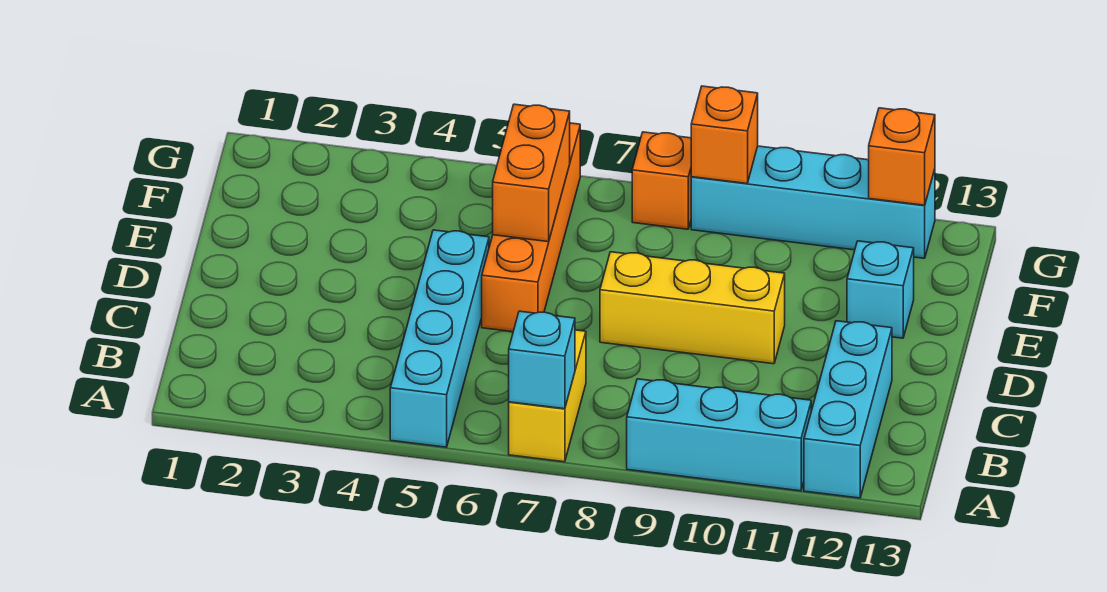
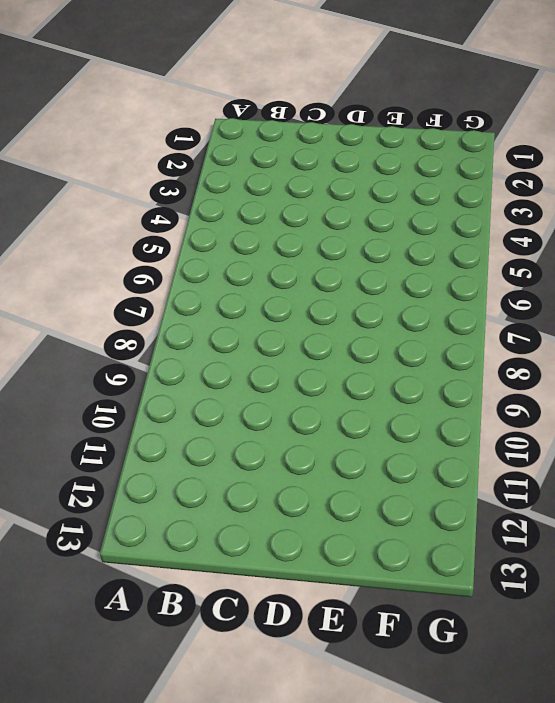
none -> cyan brick A5:D5 level 1
none -> yellow brick A7:B7 level 1
none -> cyan brick A9:A11 level 1

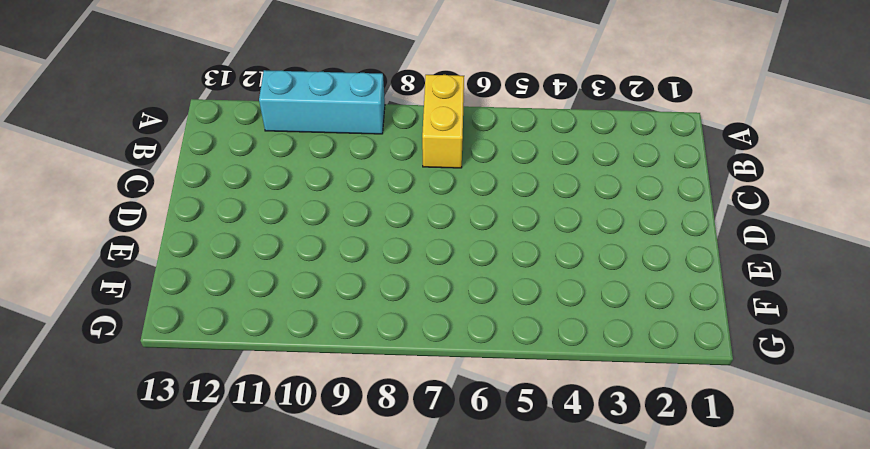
none -> cyan brick A5:D5 level 1
none -> cyan brick A12:C12 level 1
none -> orange brick D6:G6 level 1

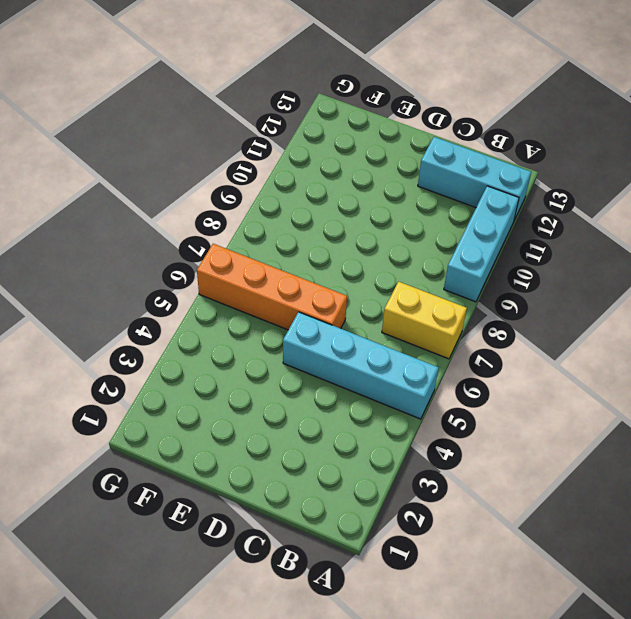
none -> yellow brick D8:D10 level 1
none -> cyan brick E12 level 1
none -> orange brick G8 level 1

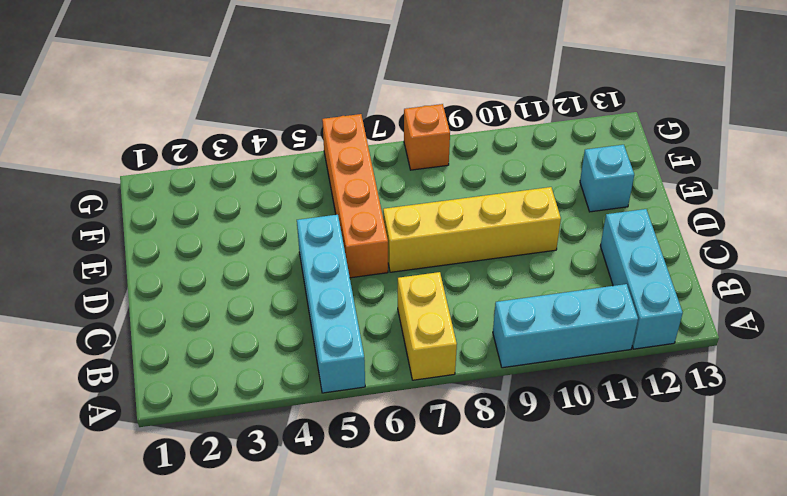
yellow brick D7:D10 level 1 -> yellow brick D8:D10 level 1
none -> cyan brick G9:G12 level 1
none -> cyan brick A7 level 2
none -> orange brick E6:F6 level 2

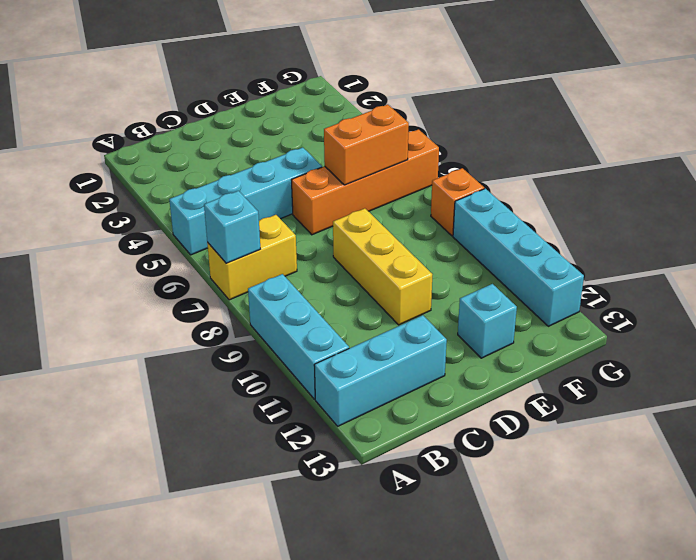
none -> orange brick G9 level 2
none -> orange brick G12 level 2

